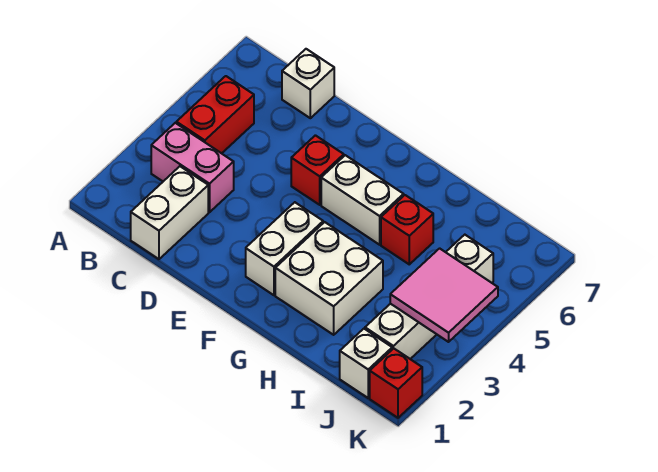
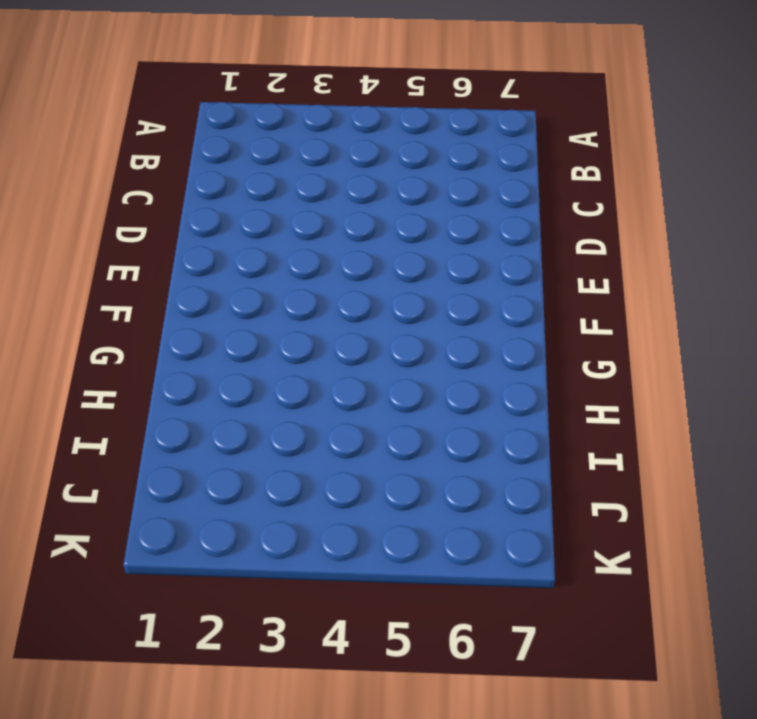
none -> pink brick B3:C3 level 1
none -> red brick B4:B5 level 1
none -> white brick C1:C2 level 1

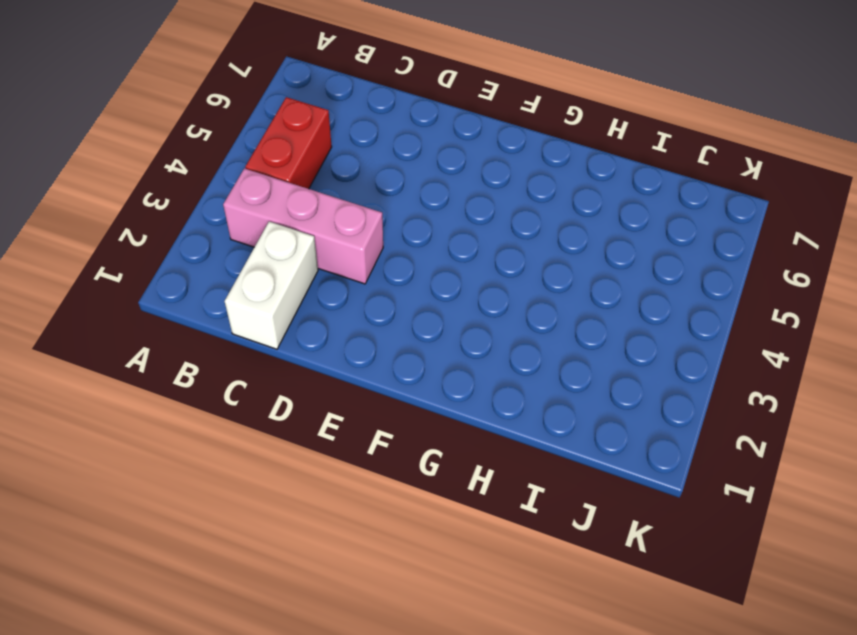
pink brick B3:D3 level 1 -> pink brick B3:C3 level 1
none -> white brick C7 level 1
none -> red brick E5 level 1
none -> white brick F2:F3 level 1

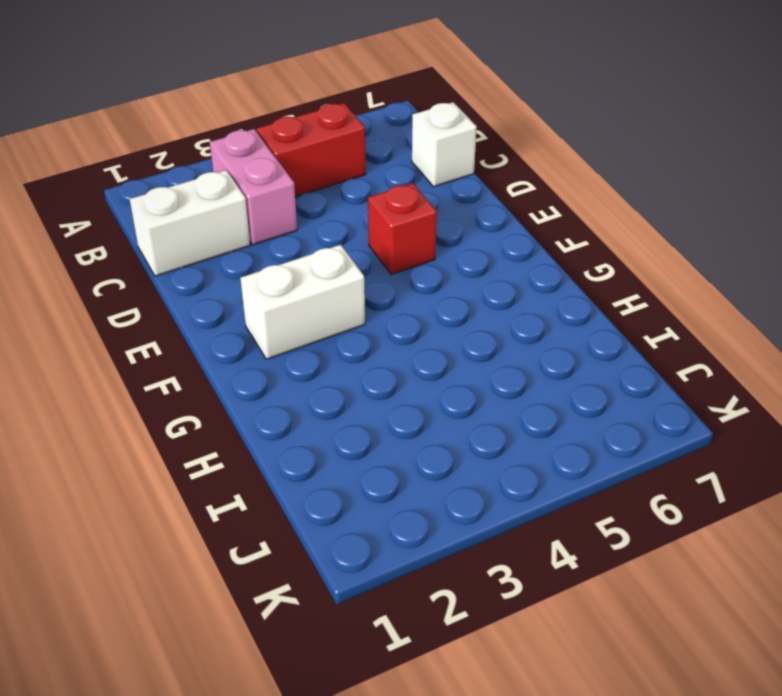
none -> white brick F5:G5 level 1
none -> white brick G2:H3 level 1
none -> red brick H5 level 1

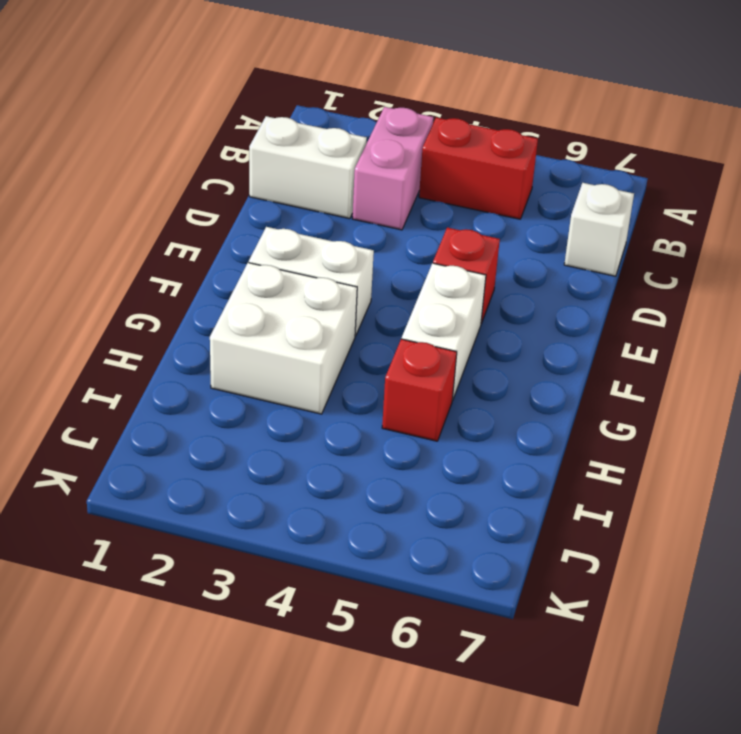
none -> white brick J1 level 1
none -> white brick J2:J5 level 1
none -> red brick K1 level 1

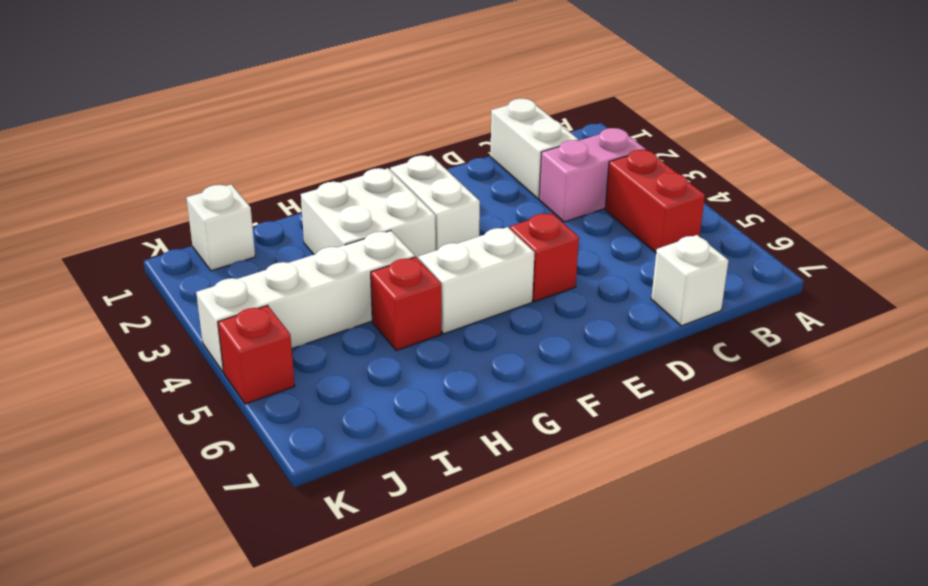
white brick H4:K4 level 1 -> white brick J2:J5 level 1
red brick K5 level 1 -> red brick K1 level 1
none -> pink tile J3:K4 level 2

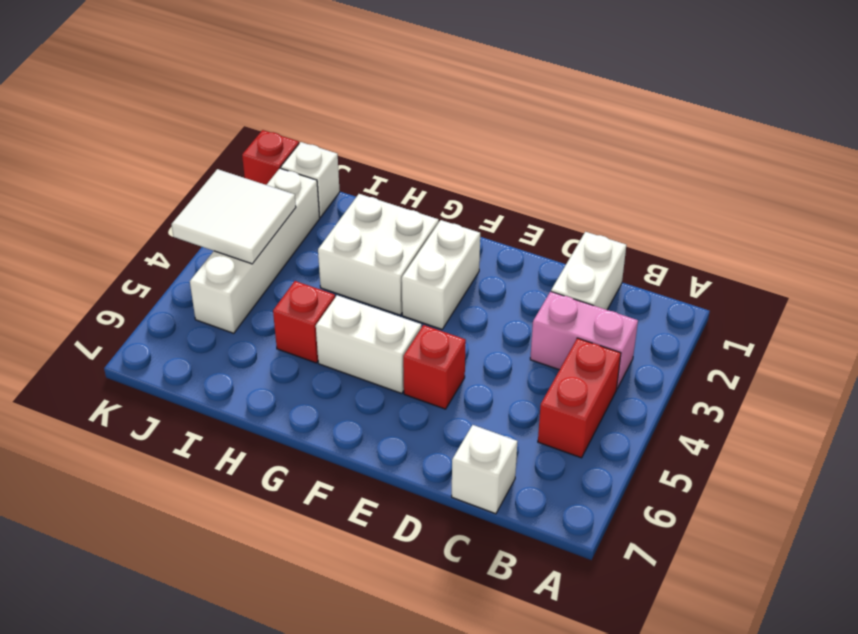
white tile J3:K4 level 2 -> pink tile J3:K4 level 2

